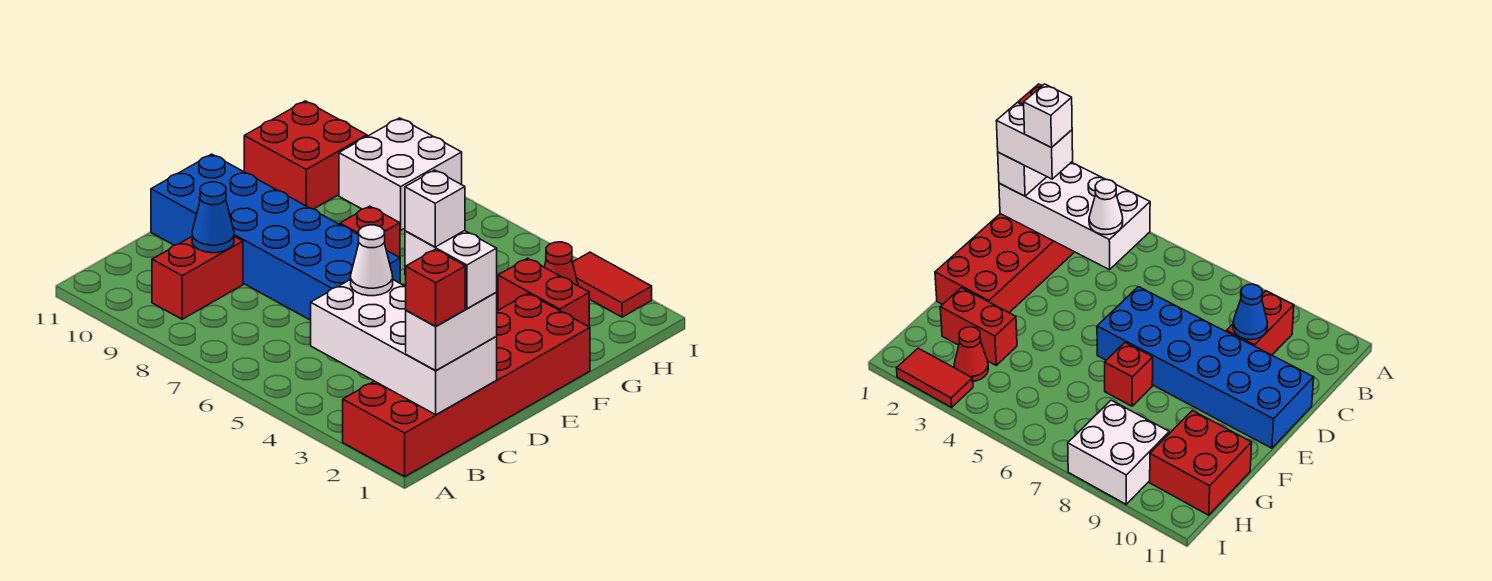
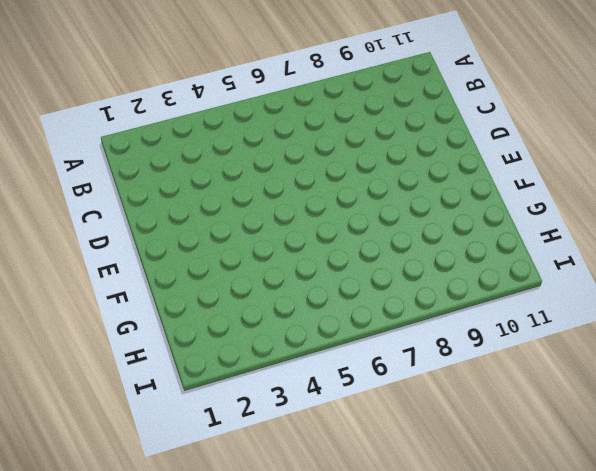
none -> red brick A1:F2 level 1
none -> red brick B9:C9 level 1
none -> blue brick D6:E11 level 1

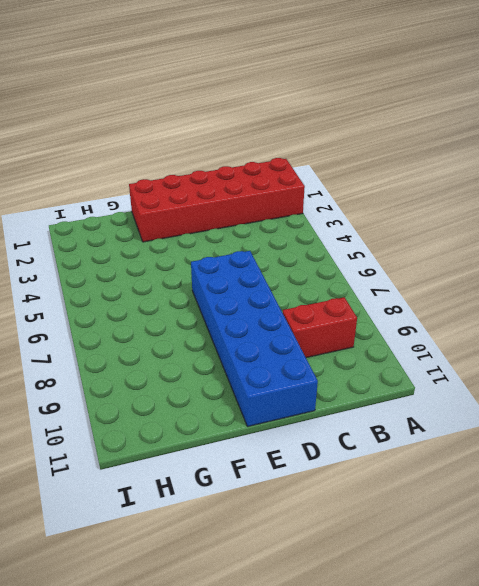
none -> red brick F7 level 1
none -> red brick G2:G3 level 1
none -> red brick G10:H11 level 1

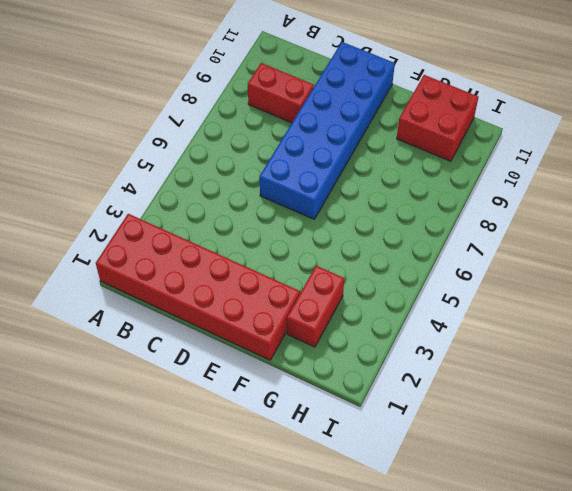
none -> red brick F7 level 1
none -> red cone H3 level 1
none -> white brick H8:I9 level 1

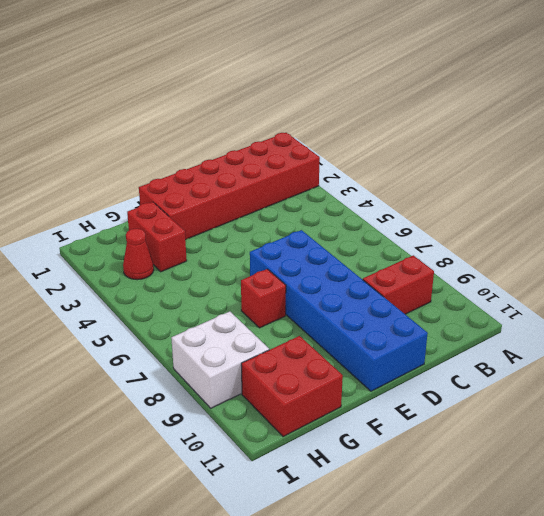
none -> red tile I2:I3 level 1
none -> white brick B1:C4 level 2
none -> blue cone C9 level 2

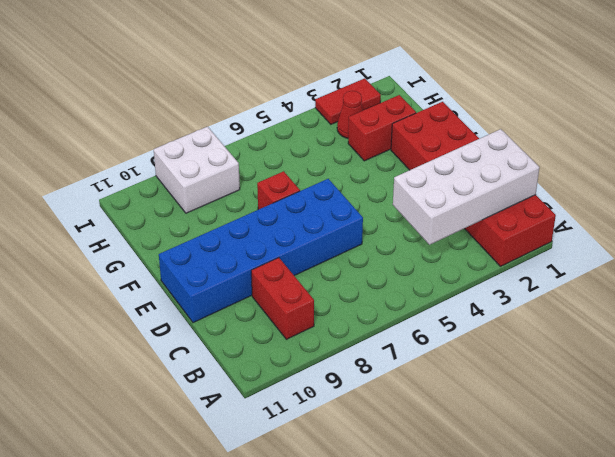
none -> red brick G10:H11 level 1
none -> blue cone C9 level 2
none -> white brick B1:C1 level 3

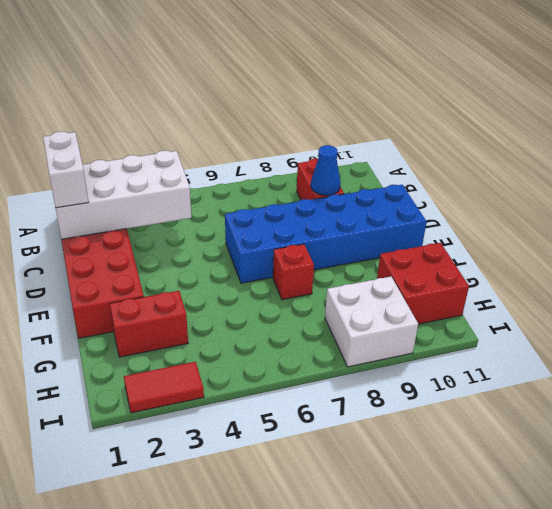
none -> red cone H3 level 1
none -> white cone C4 level 3
none -> red brick B1 level 4

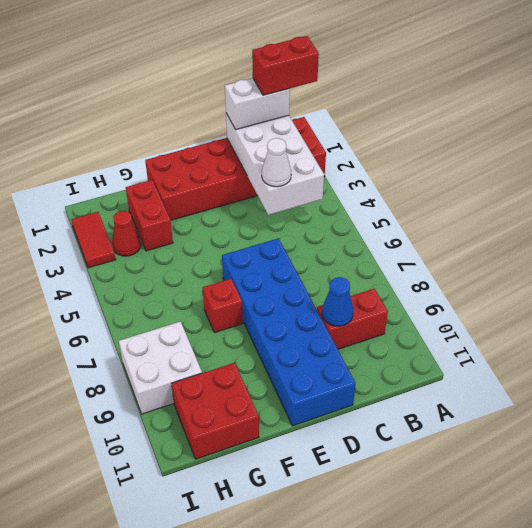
red brick A1:B1 level 4 -> red brick B1 level 4
none -> white brick C1:C2 level 4
none -> white brick C2 level 5

